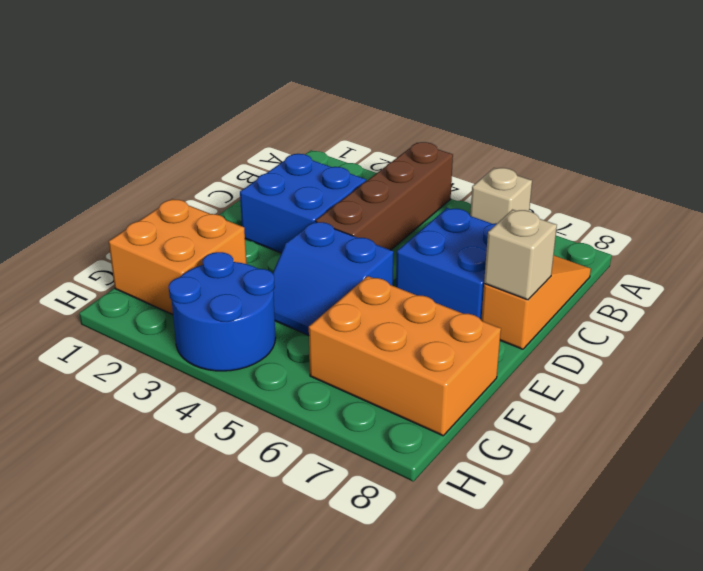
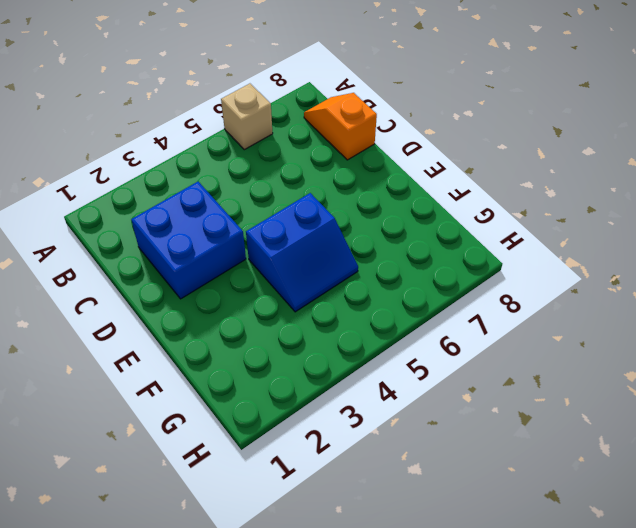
orange slope B8:C8 level 1 top C -> orange slope B8:D8 level 1 top D
none -> brown brick A4:D4 level 1
none -> blue brick C6:D7 level 1

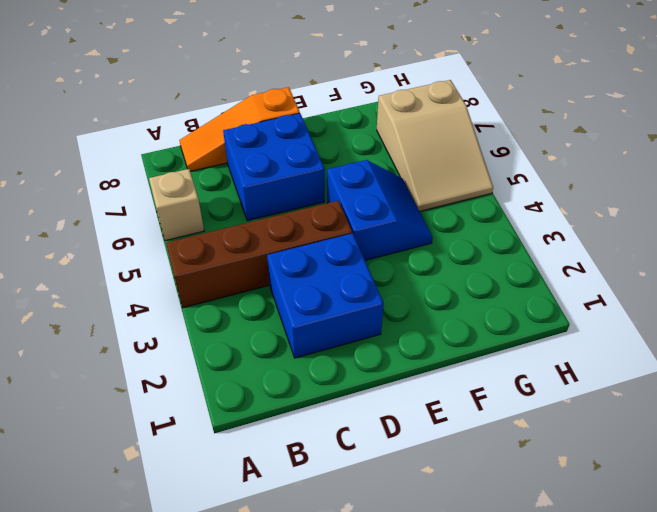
tan slope G5:H7 level 1 top 7 -> orange brick F6:G8 level 1
none -> orange brick F1:G2 level 1
none -> blue round brick G3:H4 level 1

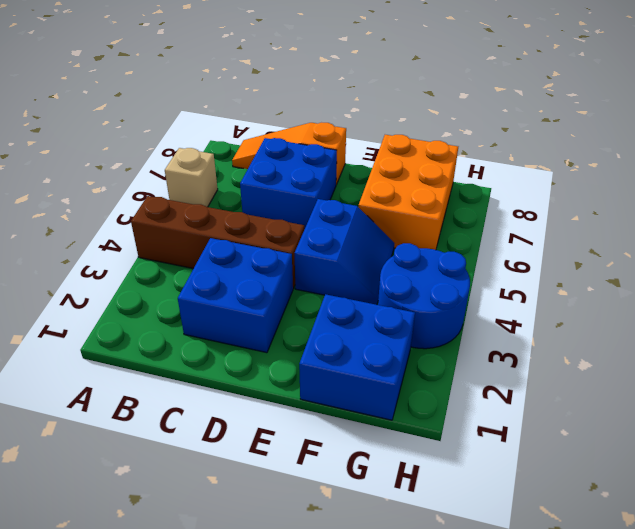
blue brick F1:G2 level 1 -> orange brick F1:G2 level 1
none -> tan brick D8 level 2

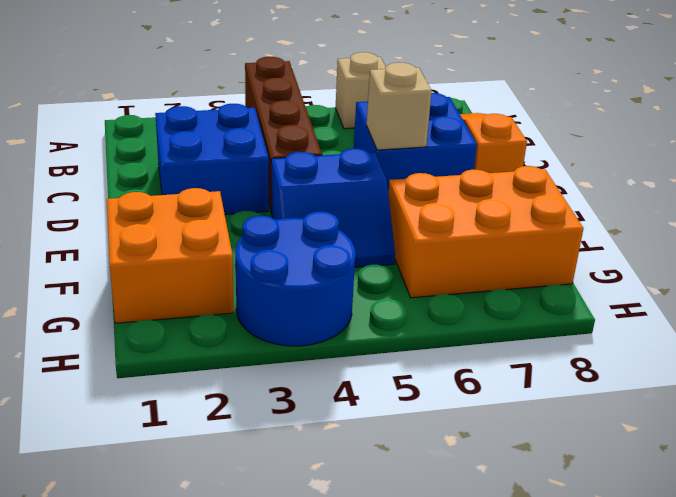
tan brick D6 level 2 -> tan brick D8 level 2

